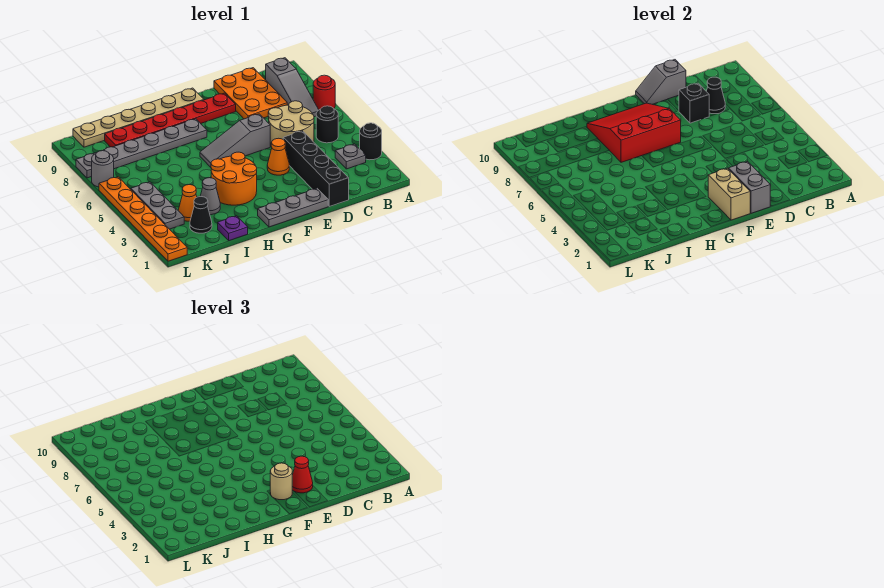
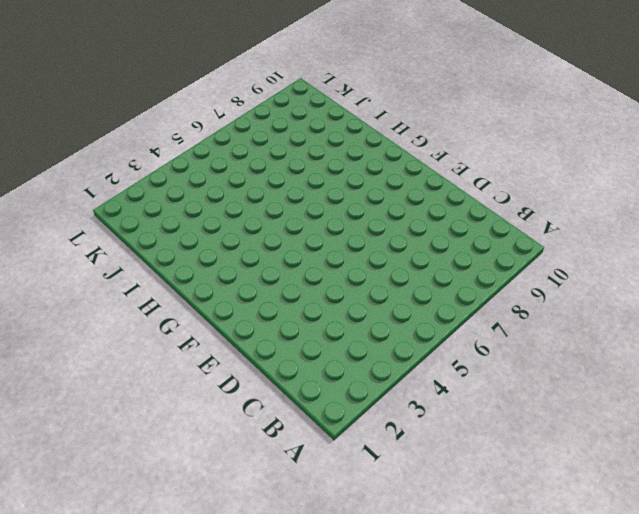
none -> black round brick A3 level 1
none -> red round brick A7 level 1
none -> grey plate B3 level 1
none -> black round brick B5 level 1

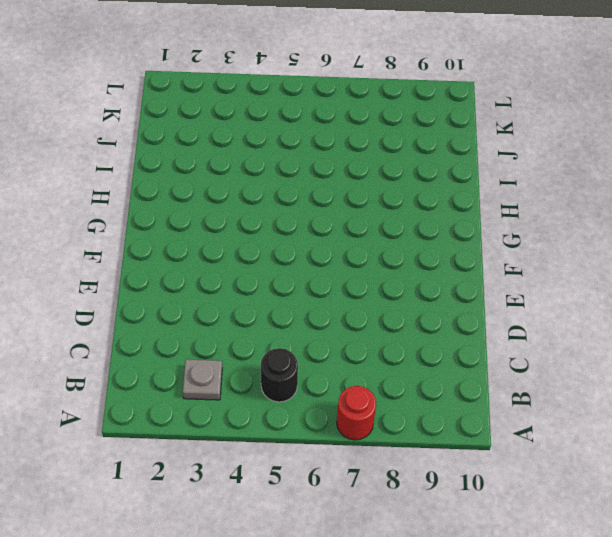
none -> black round brick A3 level 1
none -> grey slope B7:B9 level 1 top 9
none -> tan round brick C5:D6 level 1
none -> orange plate C8:D10 level 1

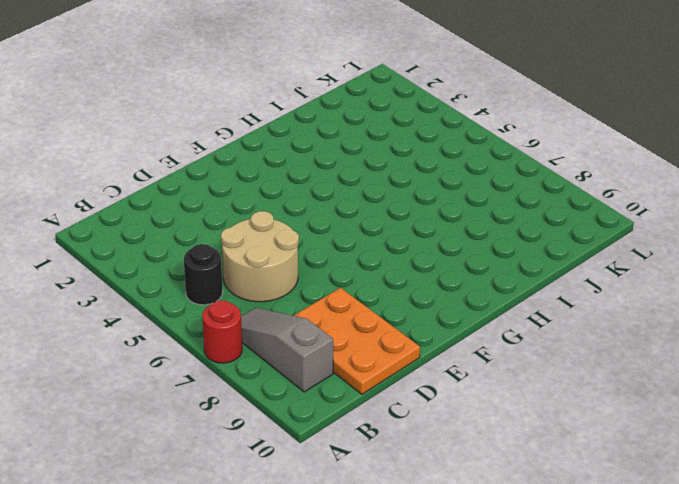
none -> black round brick A3 level 1
none -> grey plate B3 level 1
none -> black brick D1:D4 level 1
none -> grey plate E1:G1 level 1

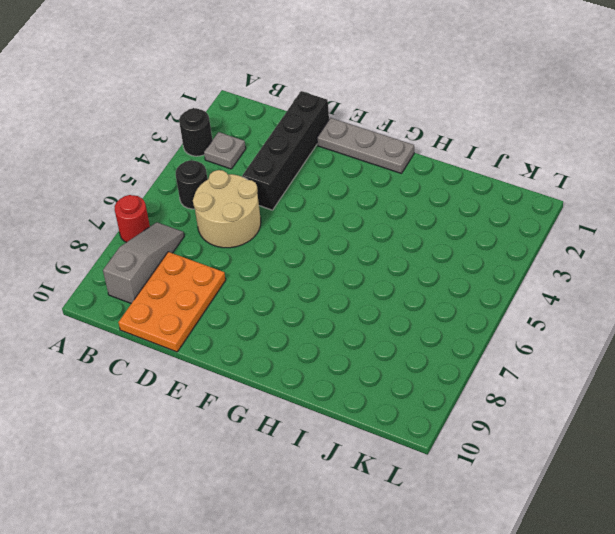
none -> orange cone E4 level 1
none -> grey slope E6:G6 level 1 top E
none -> red plate E9:J9 level 1
none -> tan plate F10:K10 level 1

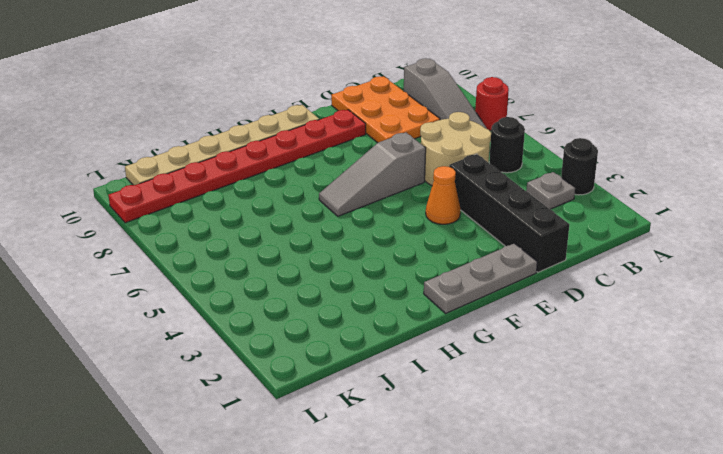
red plate E9:L9 level 1 -> red plate E9:J9 level 1
none -> orange round brick G3:H4 level 1
none -> grey plate G8:L8 level 1
none -> purple plate I1 level 1
none -> grey cone I3 level 1

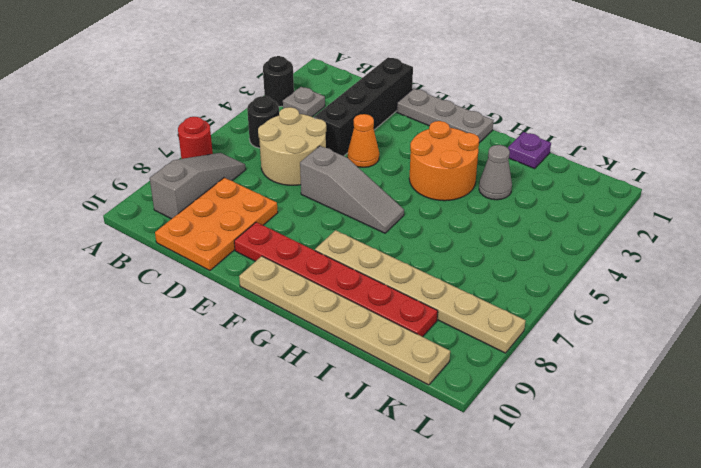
tan plate G8:L8 level 1 -> grey plate G8:L8 level 1
none -> black cone J2 level 1
none -> orange cone J3 level 1
none -> grey plate K3:K5 level 1
none -> orange plate L1:L6 level 1

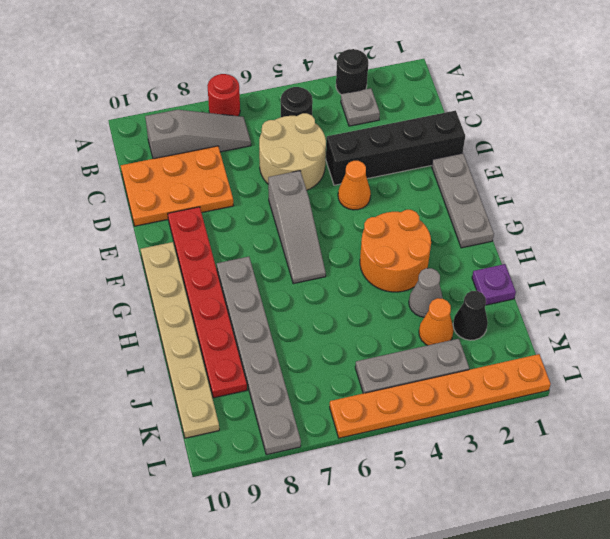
none -> grey round brick L7 level 1
none -> black cone C8 level 2
none -> black brick D8 level 2
none -> grey slope D10:E10 level 2 top D

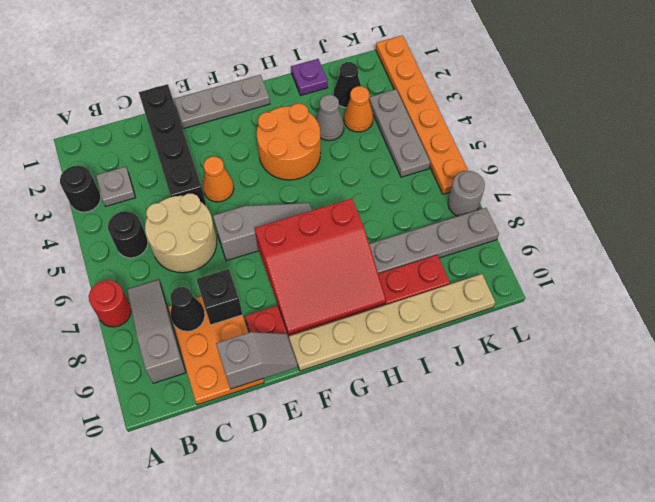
none -> grey brick E1:E2 level 2
none -> tan brick F1:F2 level 2
none -> red cone E2 level 3
none -> tan round brick F2 level 3

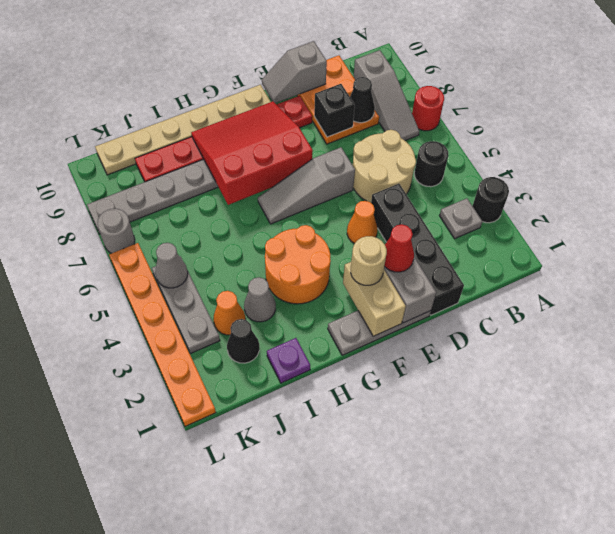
grey cone K5 level 2 -> none

